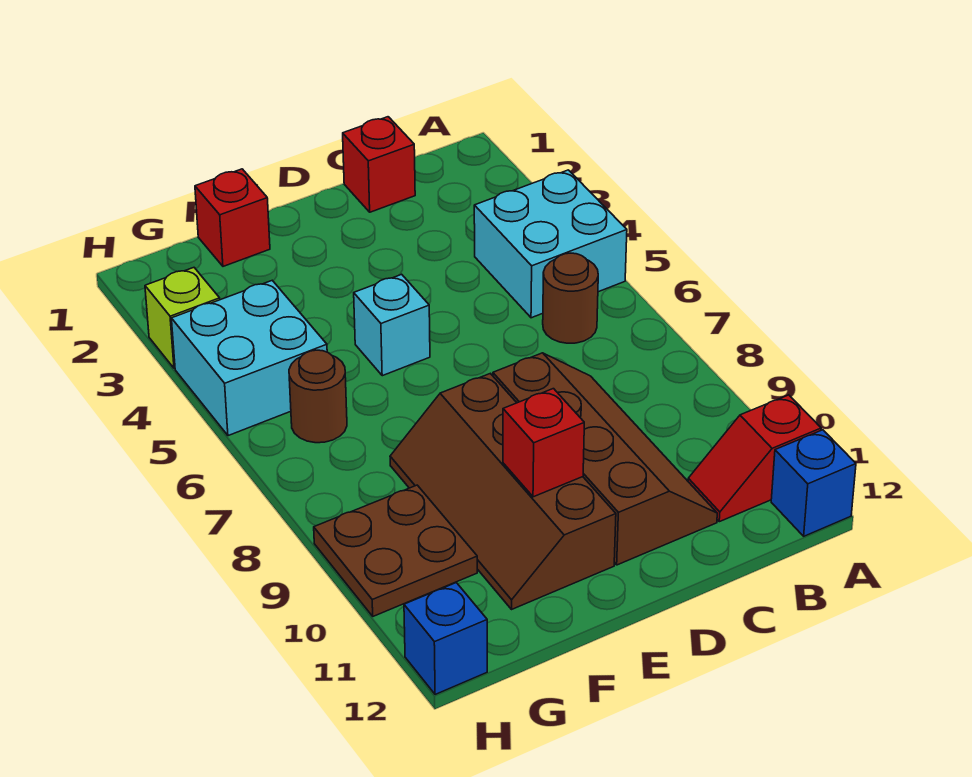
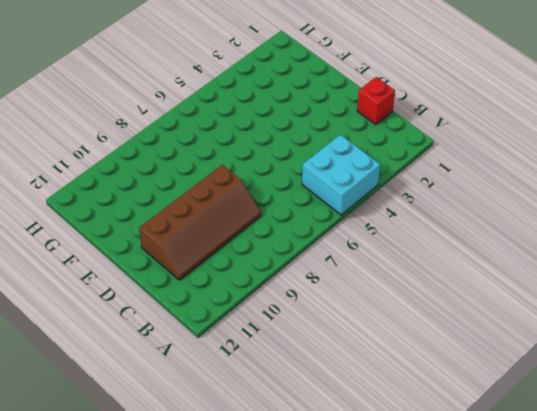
none -> red slope A11:B11 level 1 top A
none -> blue brick A12 level 1
none -> brown round brick B6 level 1

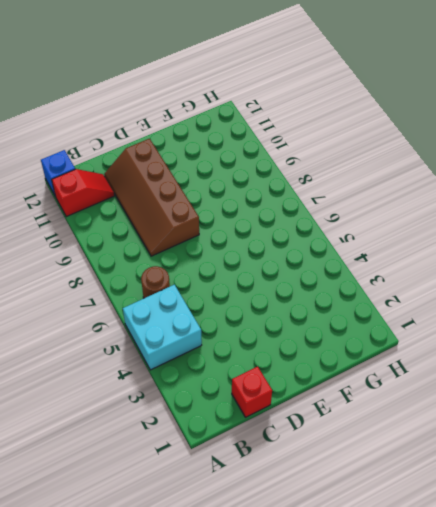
none -> cyan brick E5 level 1
none -> brown slope E8:F11 level 1 top E
none -> red brick F1 level 1

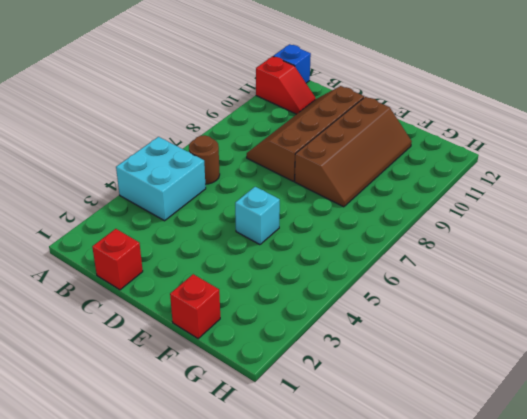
none -> cyan brick G4:H5 level 1
none -> brown round brick G6 level 1
none -> brown plate G9:H10 level 1

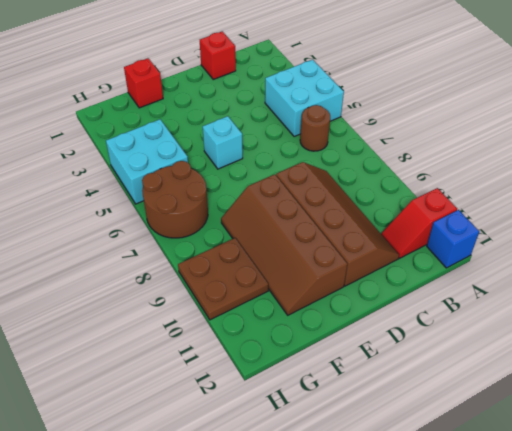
brown round brick G6:H7 level 1 -> brown round brick G6 level 1
none -> lime brick H3 level 1
none -> blue brick H12 level 1
none -> red brick E10 level 2

